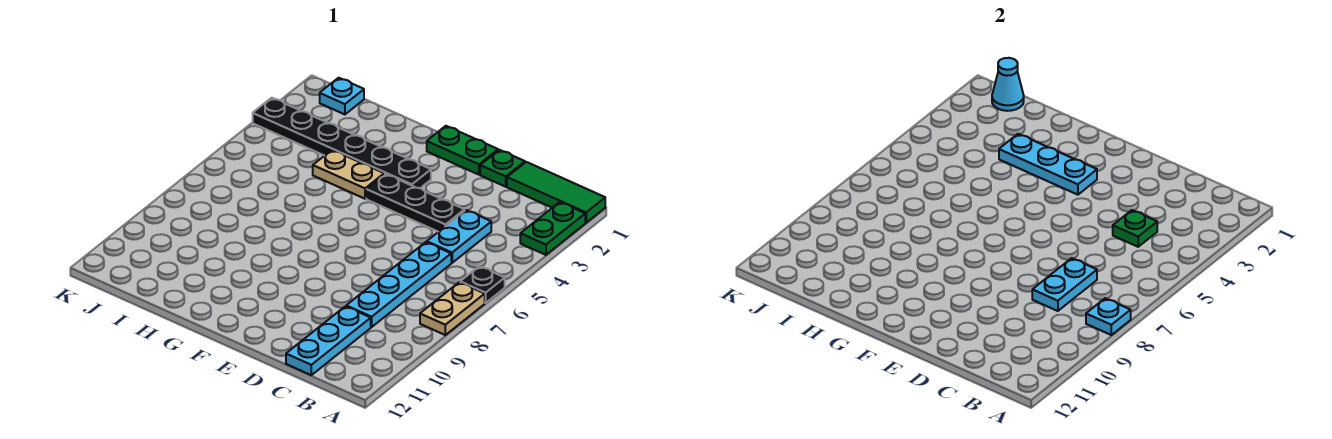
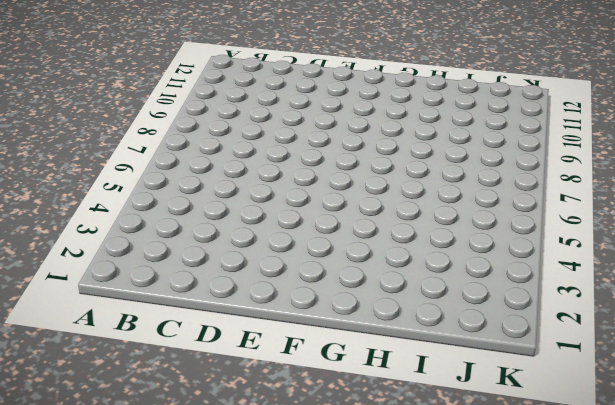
none -> green tile A1:C1 level 1
none -> green plate A2:A3 level 1
none -> black plate A6 level 1

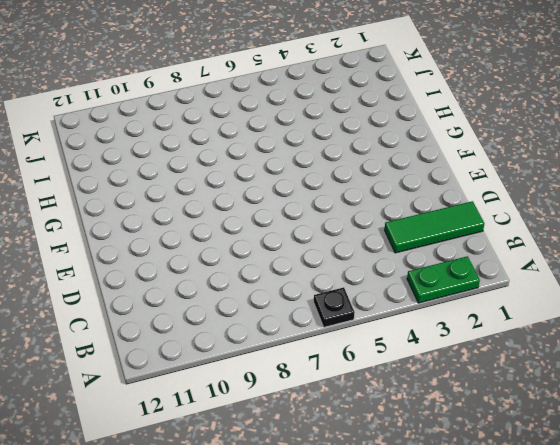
green tile C1:C3 level 1 -> green tile A1:C1 level 1
none -> tan plate A7:A8 level 1
none -> cyan plate C4:C5 level 1
none -> cyan plate C6:C9 level 1

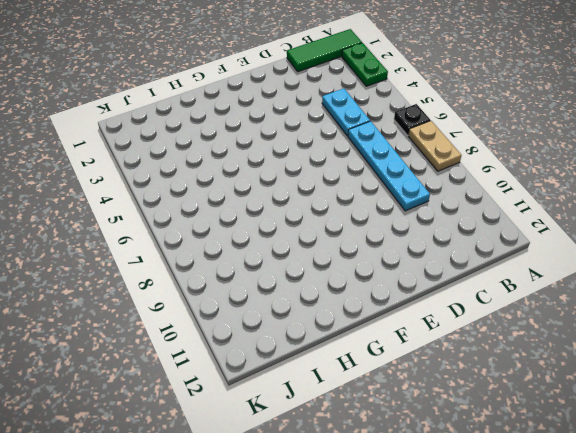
none -> cyan plate C10:C12 level 1
none -> green plate D1 level 1
none -> black plate D4:F4 level 1

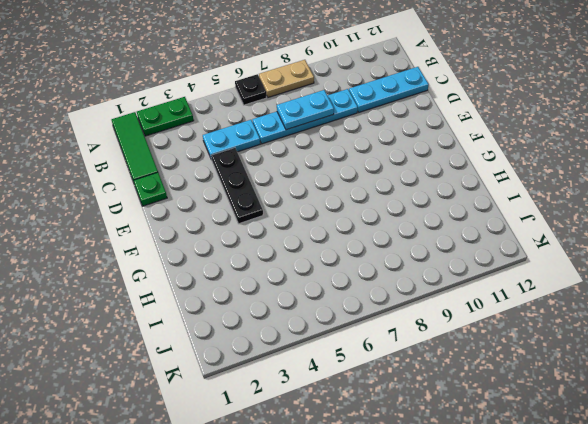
none -> green plate E1:F1 level 1
none -> black plate F3:K3 level 1
none -> tan plate G4:H4 level 1

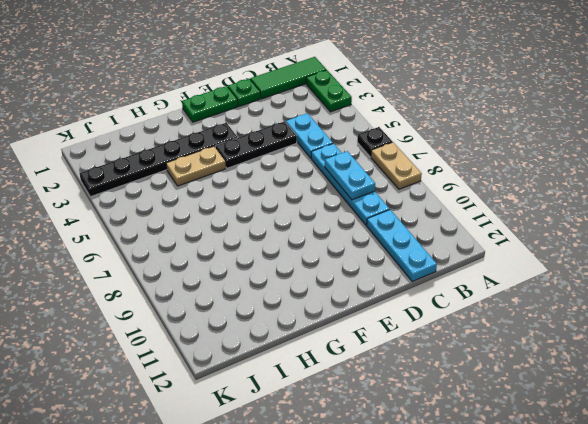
none -> cyan plate J1 level 1
none -> cyan plate A8 level 2
none -> green plate C4 level 2

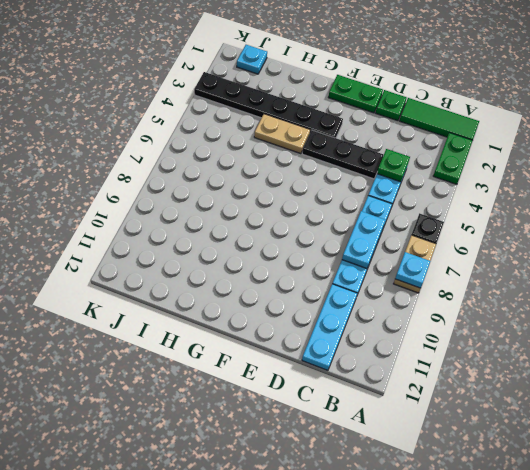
none -> cyan plate F3:H3 level 2
none -> cyan cone J1 level 2

